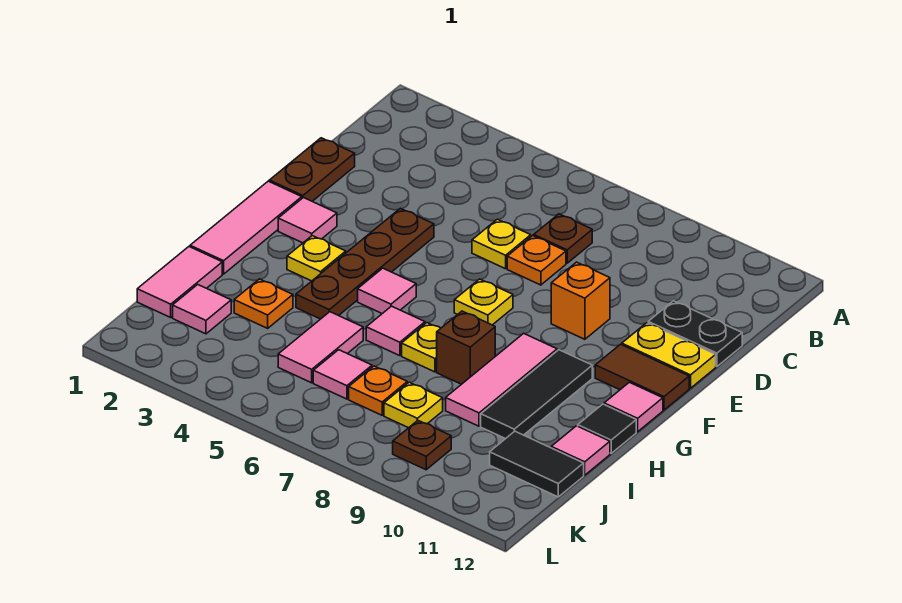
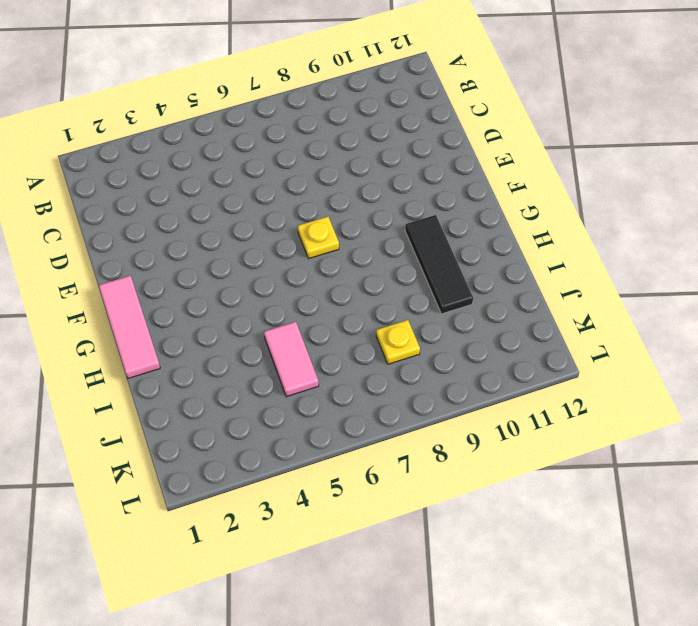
none -> brown plate C7 level 1
none -> brown plate D1:E1 level 1
none -> yellow plate D6 level 1
none -> orange plate D7 level 1

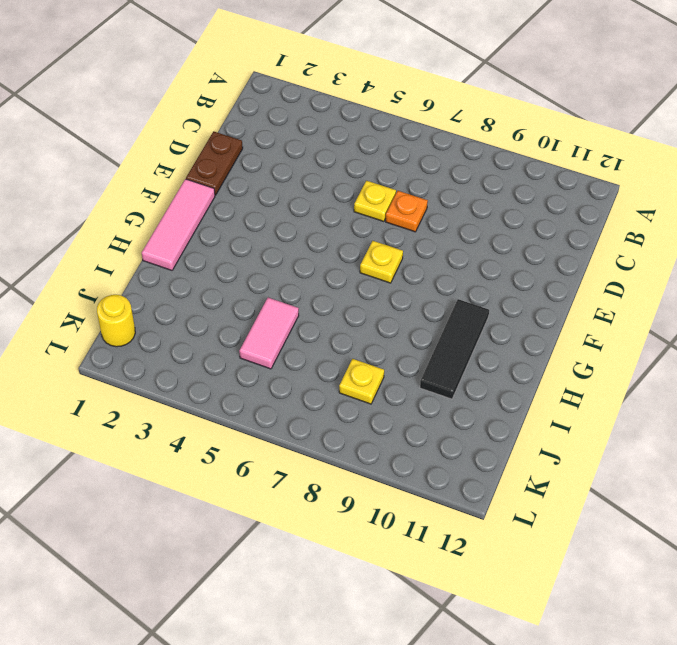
yellow round brick K1 level 1 -> none
none -> brown plate C7 level 1
none -> black plate D11:D12 level 1
none -> brown plate E4:H4 level 1
none -> orange brick E9 level 1

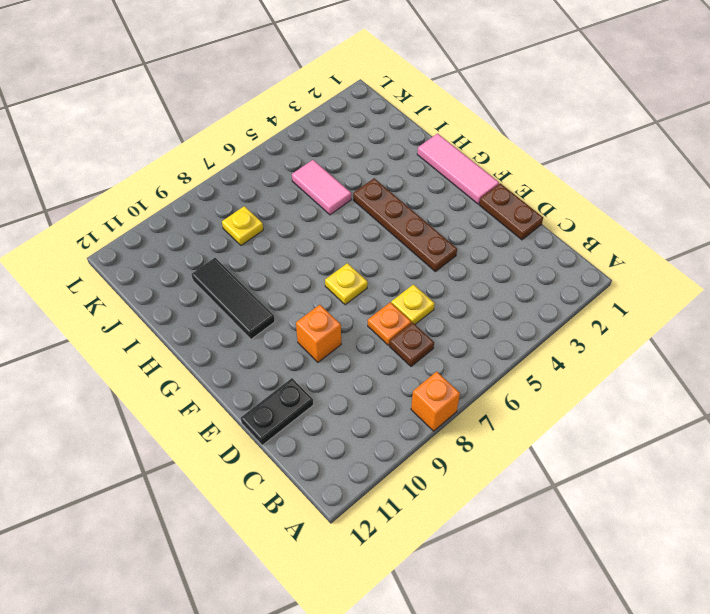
orange brick A8 level 1 -> none
none -> yellow plate E11:E12 level 1
none -> pink tile F2 level 1
none -> brown tile F11:F12 level 1
none -> yellow plate G3 level 1

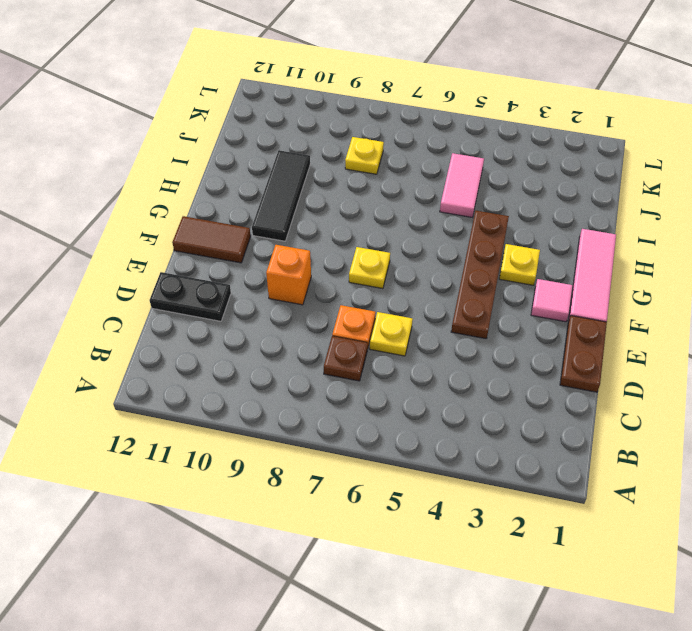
none -> yellow plate E11:E12 level 1
none -> pink tile G5 level 1
none -> pink tile G9:I9 level 1
none -> pink tile G12 level 1

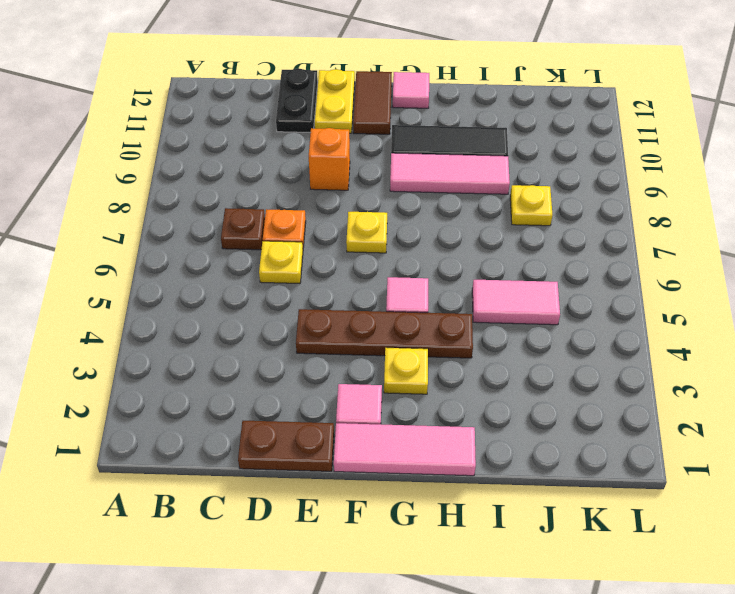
none -> pink tile H6 level 1
none -> yellow plate H7 level 1
none -> brown brick H8 level 1
none -> black tile H12 level 1

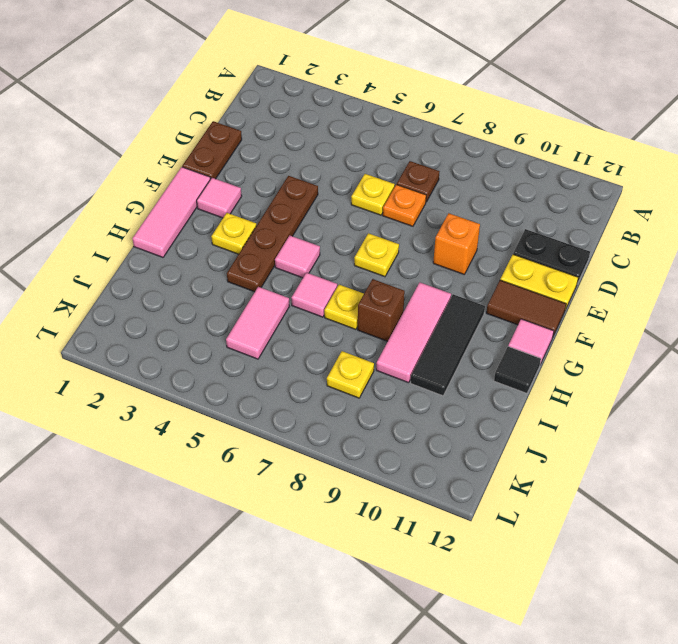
none -> pink tile I1:J1 level 1
none -> orange plate I3 level 1
none -> pink tile I12 level 1
none -> pink tile J2 level 1

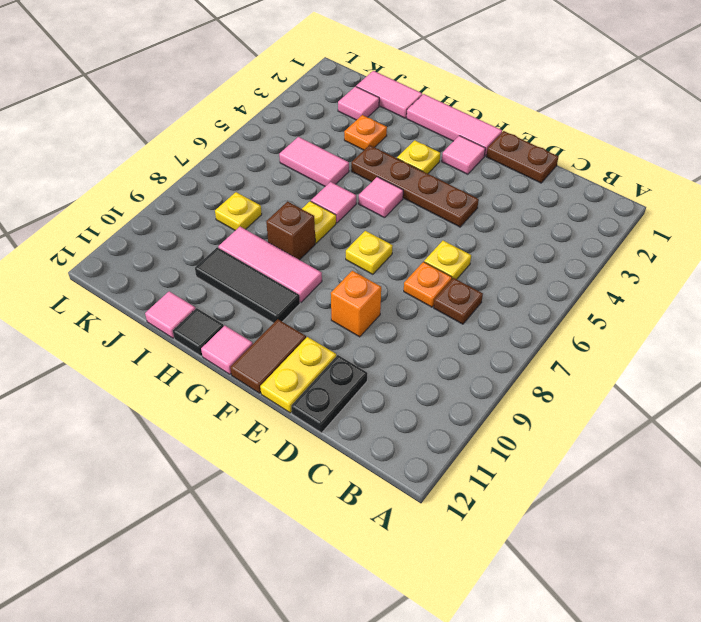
none -> pink tile J6 level 1
none -> orange plate J7 level 1
none -> black tile J11:J12 level 1
none -> brown plate K9 level 1

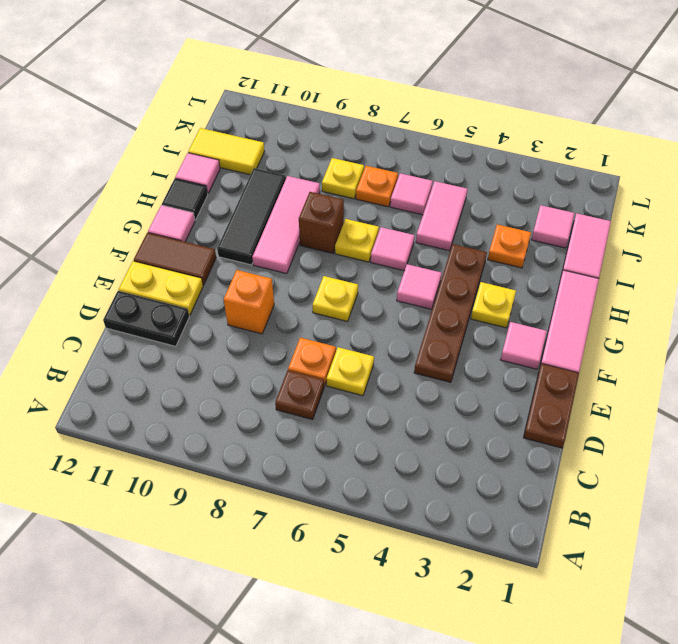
yellow tile J11:J12 level 1 -> black tile J11:J12 level 1
none -> brown plate K9 level 1

